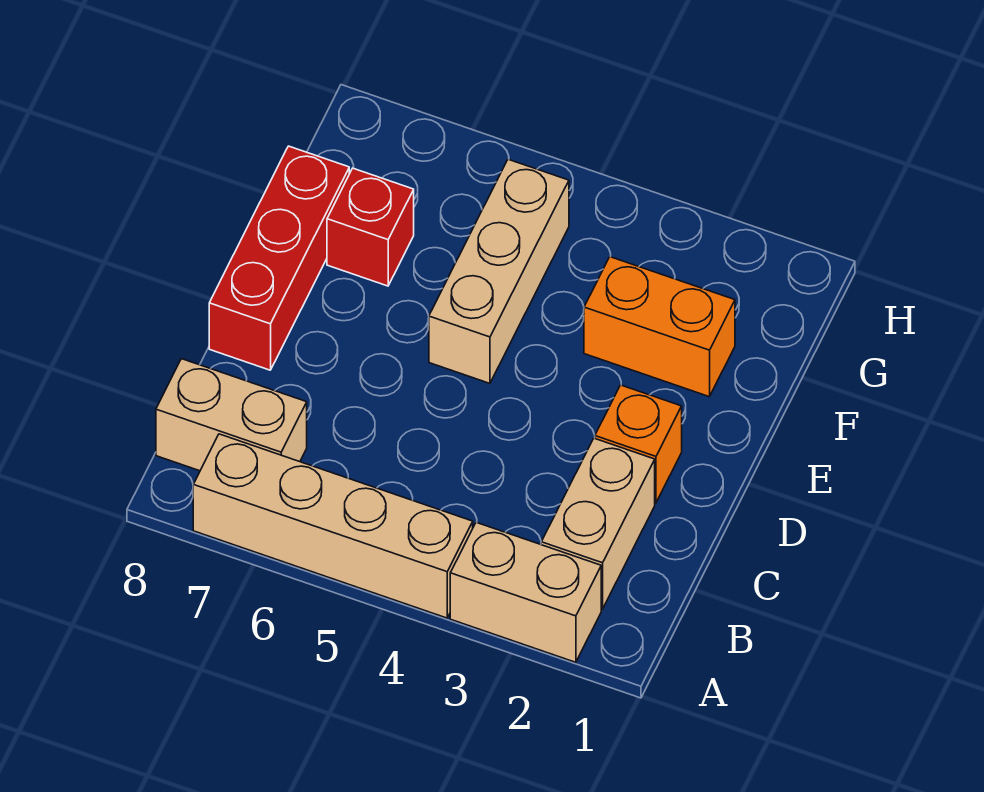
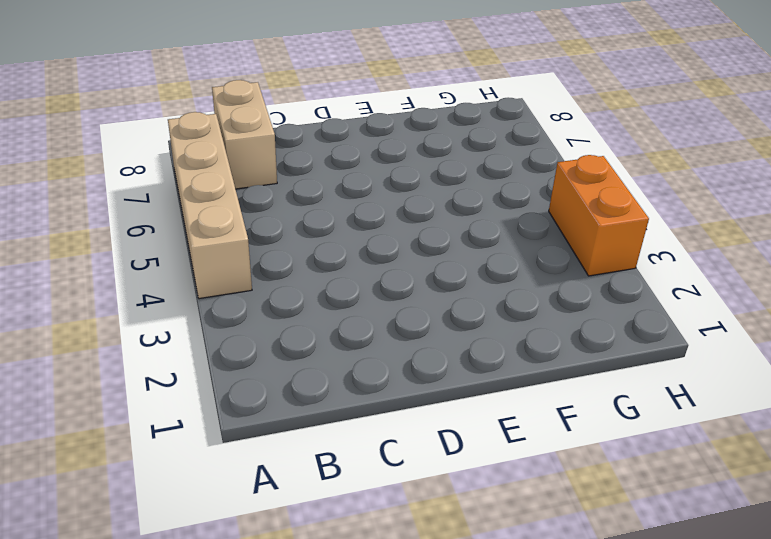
orange brick H3:H4 level 1 -> orange brick F2:F3 level 1
none -> tan brick A2:A3 level 1
none -> tan brick B2:C2 level 1

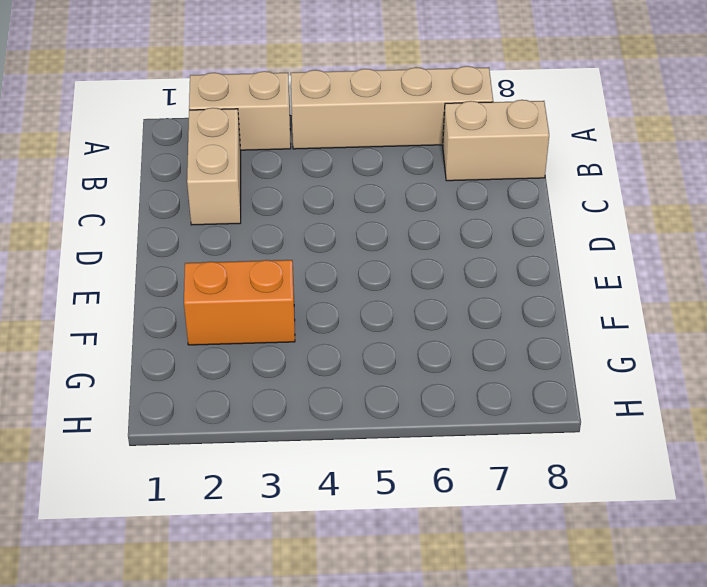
none -> orange brick D2 level 1
none -> red brick D8:F8 level 1

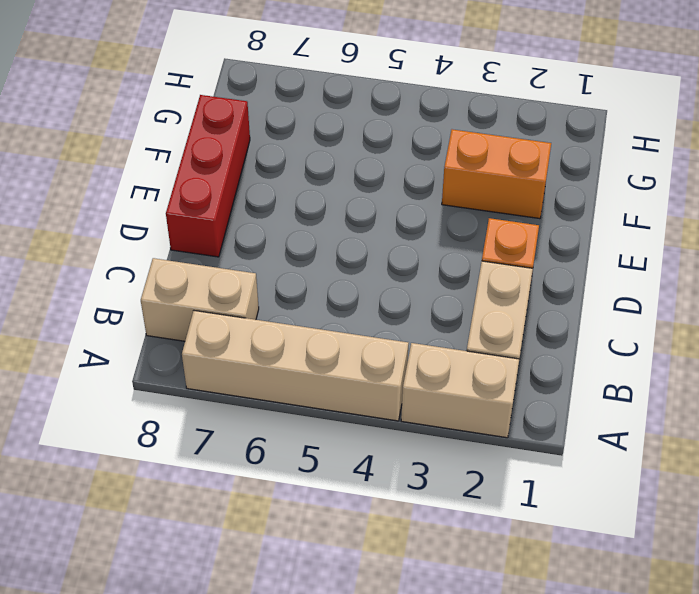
none -> tan brick E5:G5 level 1
none -> red brick F7 level 1

